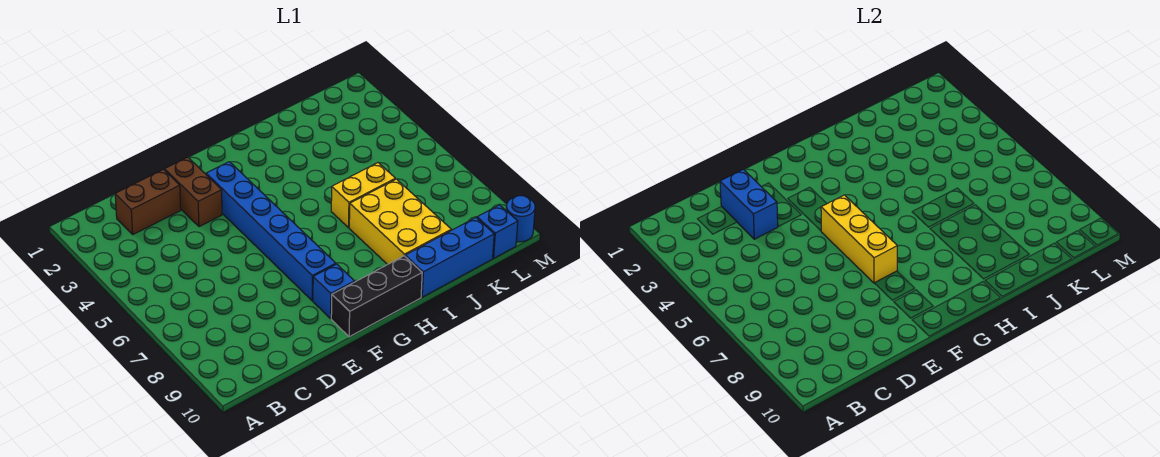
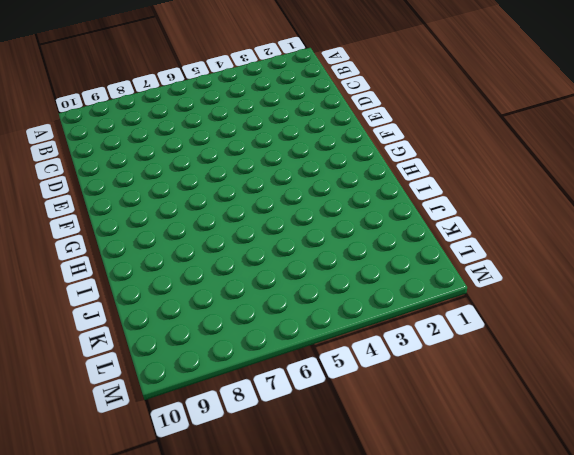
none -> brown brick C2:D2 level 1
none -> brown brick E2:E3 level 1
none -> blue brick F3:F8 level 1

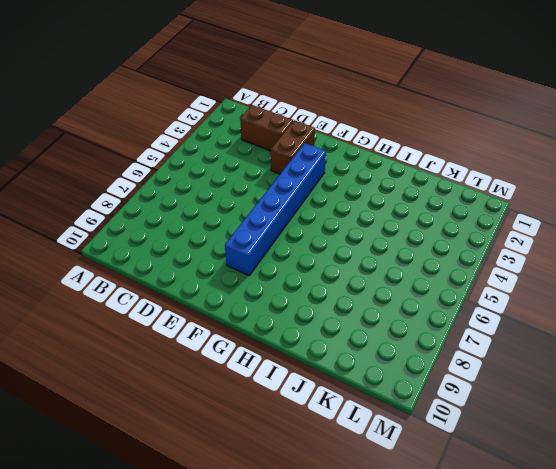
none -> blue brick F9 level 1
none -> black brick F10:H10 level 1
none -> yellow brick I6:J6 level 1

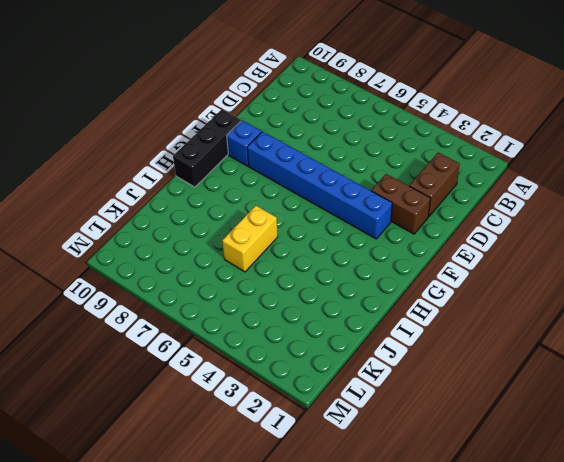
none -> yellow brick I7:J9 level 1
none -> blue brick I10:K10 level 1
none -> blue brick L10 level 1

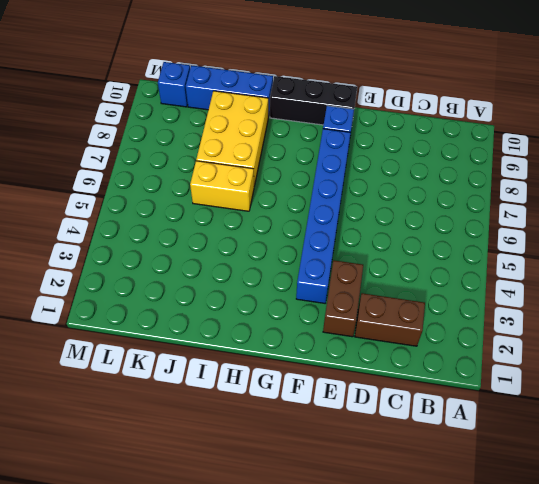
none -> blue round brick M10 level 1
none -> blue brick D2:D3 level 2
none -> yellow brick F5:F7 level 2

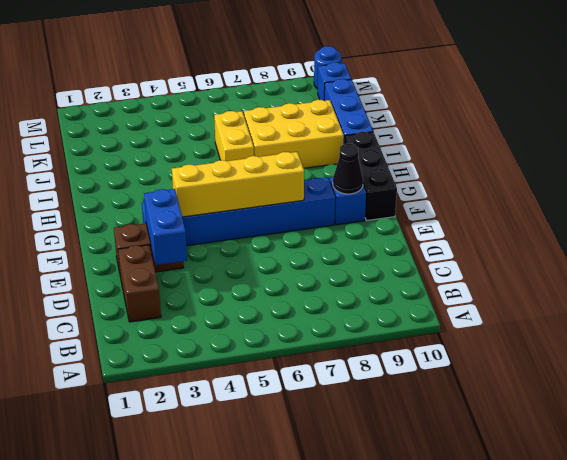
blue brick D3:E3 level 2 -> blue brick D2:D3 level 2
yellow brick F4:F7 level 2 -> yellow brick F5:F7 level 2
black cone F9 level 2 -> none

